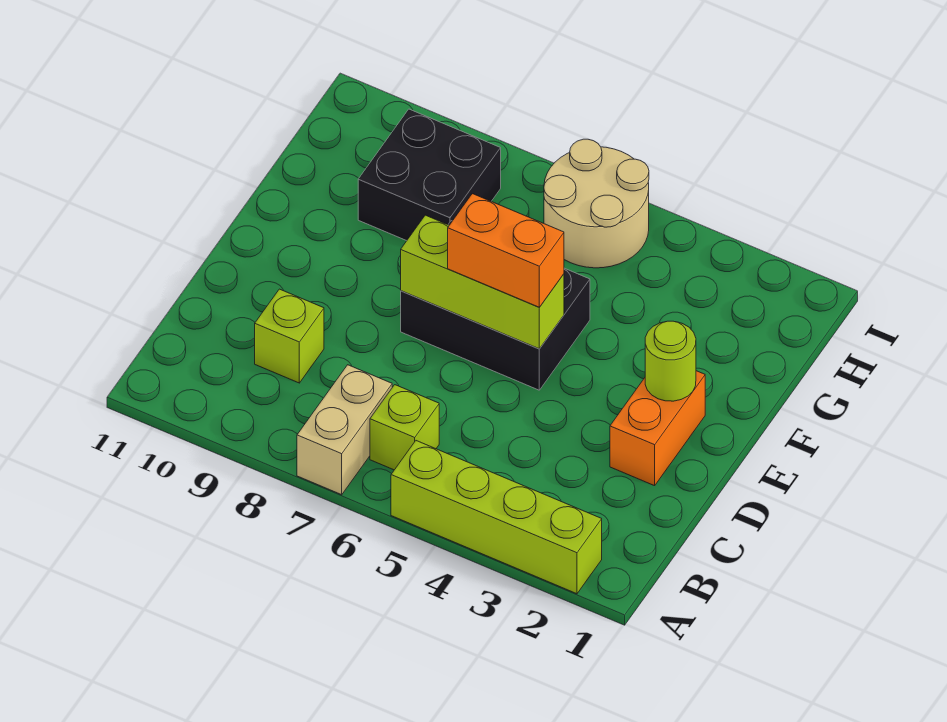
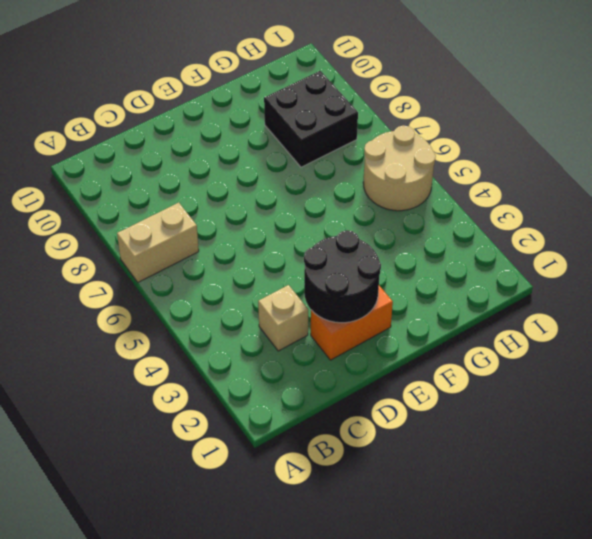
tan brick C3 level 1 -> none
black round brick D2:E3 level 2 -> lime round brick E2 level 2
none -> lime brick A2:A5 level 1
none -> lime brick B6 level 1

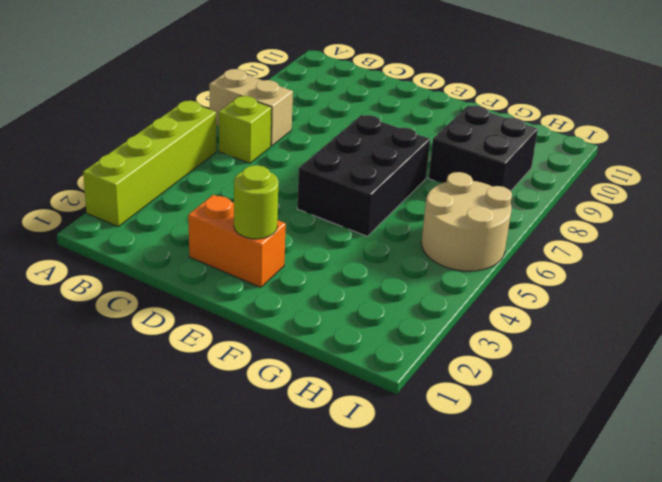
none -> lime brick C9 level 1
none -> lime brick E5:E7 level 2

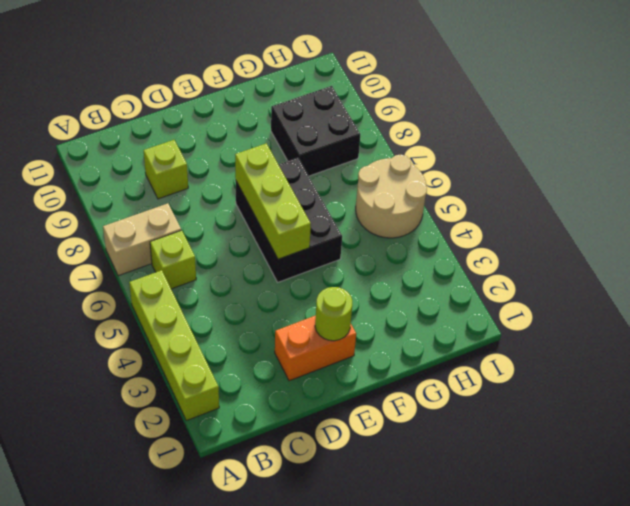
none -> orange brick E5:E6 level 3

